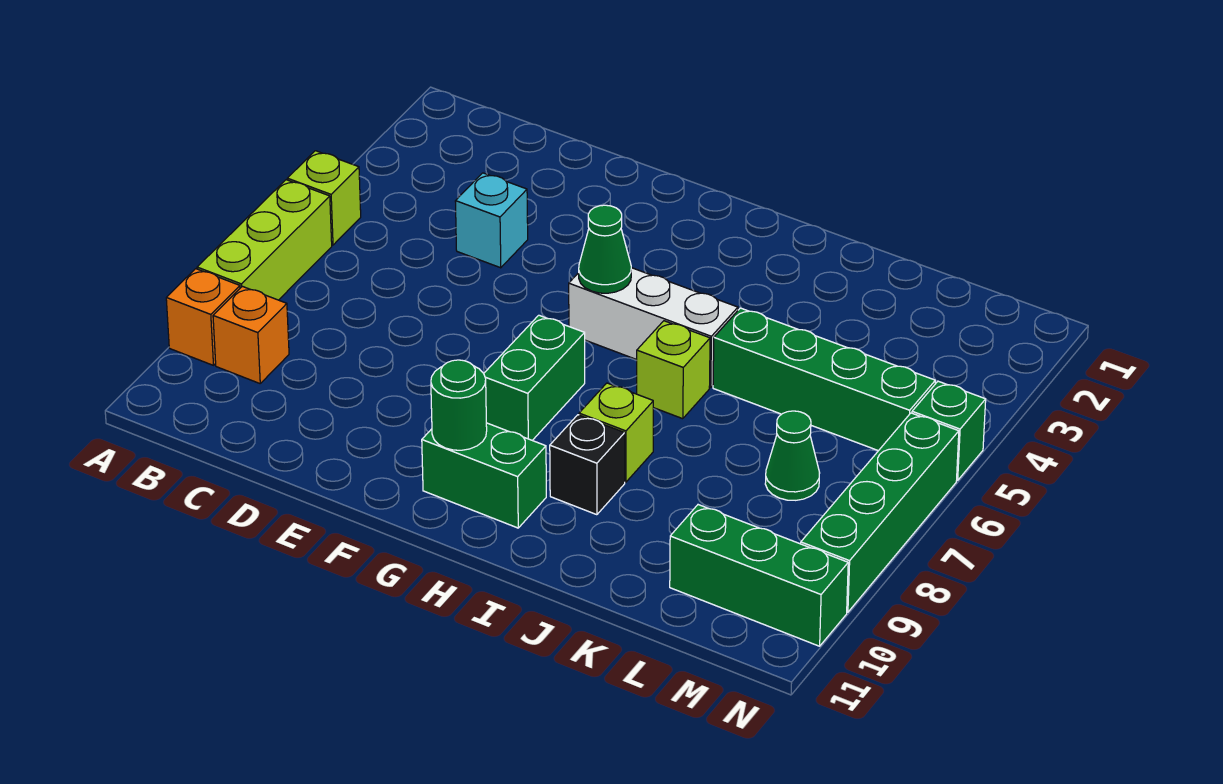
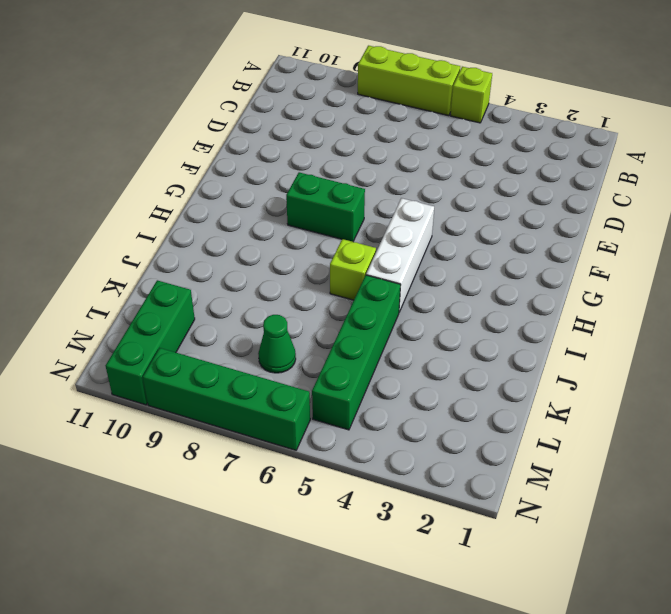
none -> orange brick A9 level 1
none -> orange brick B9 level 1
none -> cyan brick D4 level 1

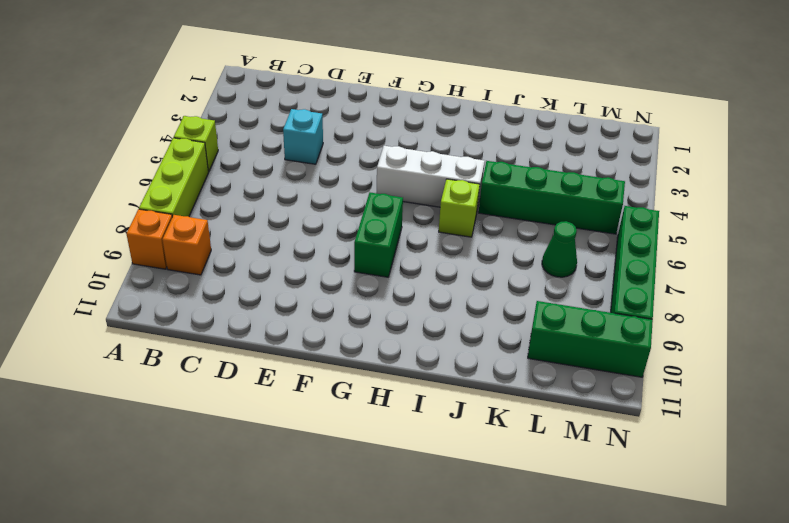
none -> green brick G10:H10 level 1
none -> lime brick I8 level 1
none -> black brick I9 level 1

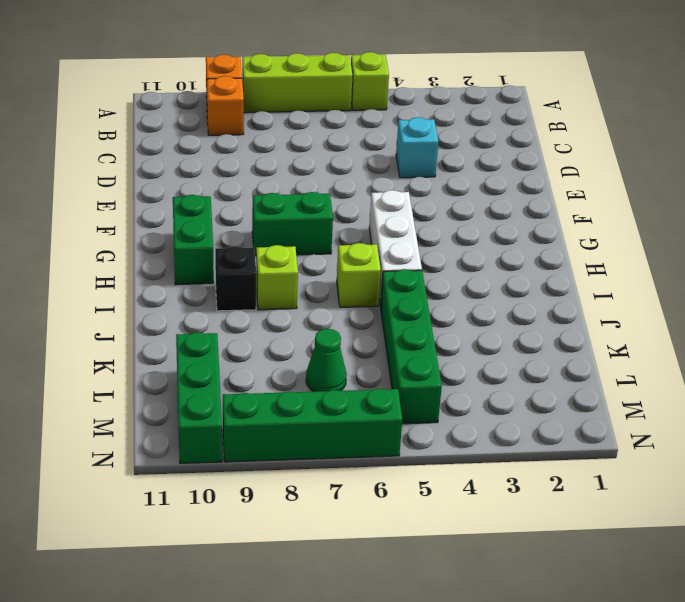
none -> green brick N5 level 1
none -> green cone G5 level 2
none -> green round brick G10 level 2

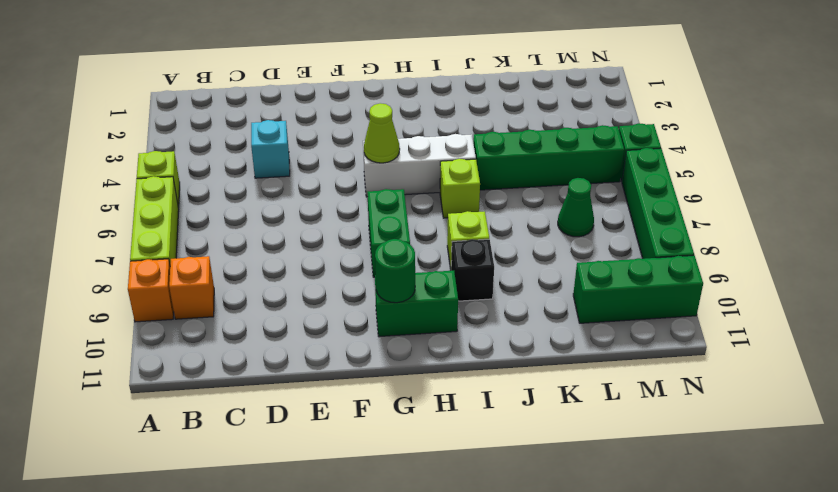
lime cone G5 level 2 -> green cone G5 level 2

